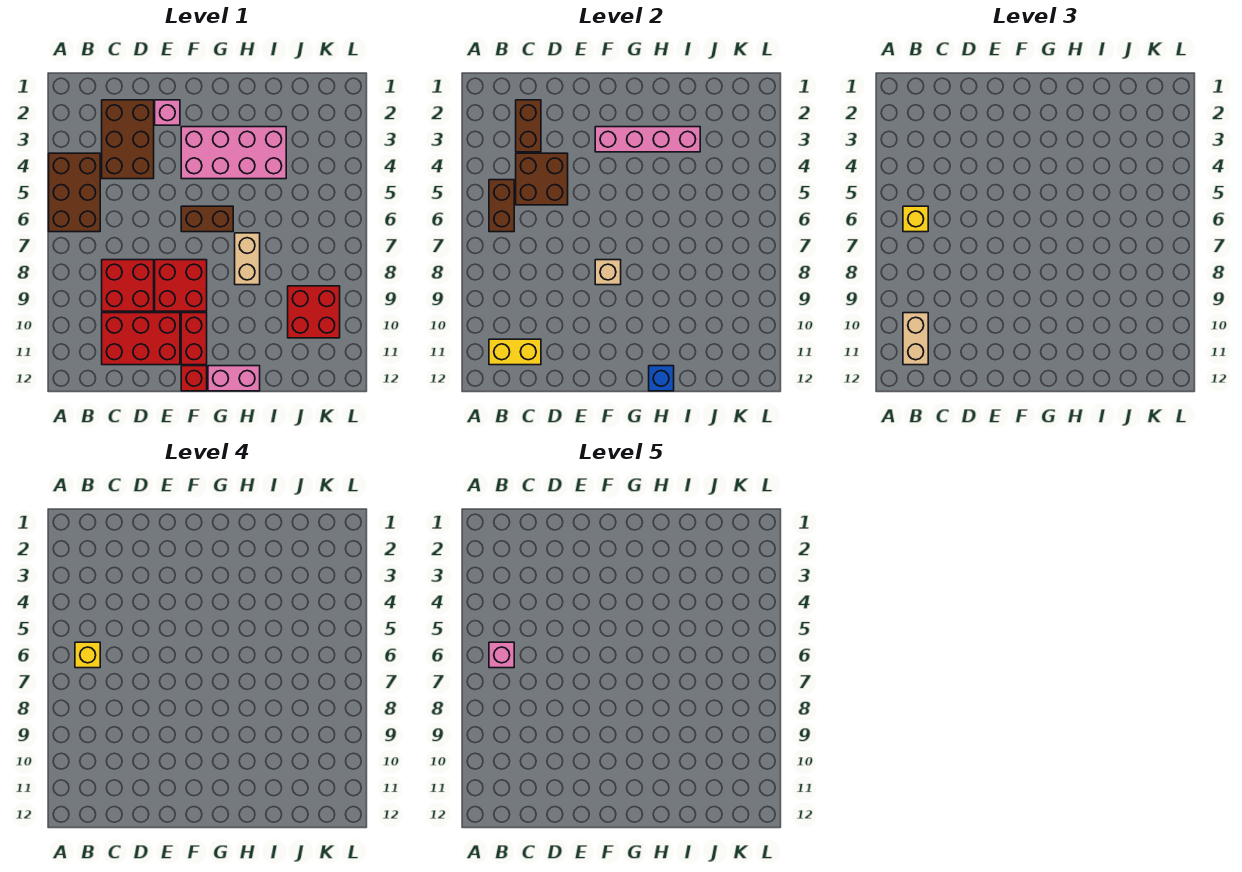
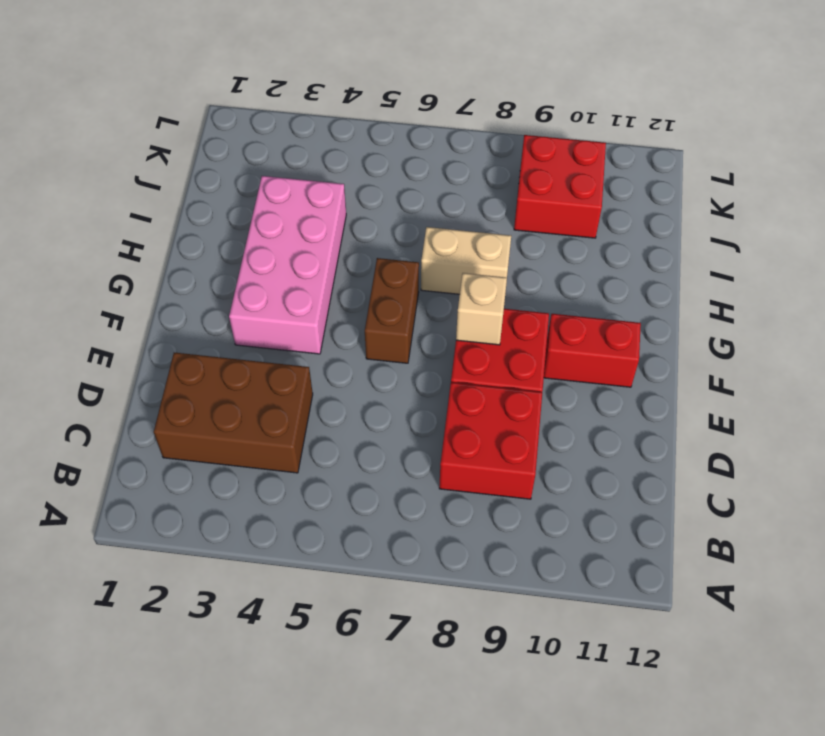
none -> brown brick A4:B6 level 1
none -> red brick C10:E11 level 1
none -> pink brick E2 level 1

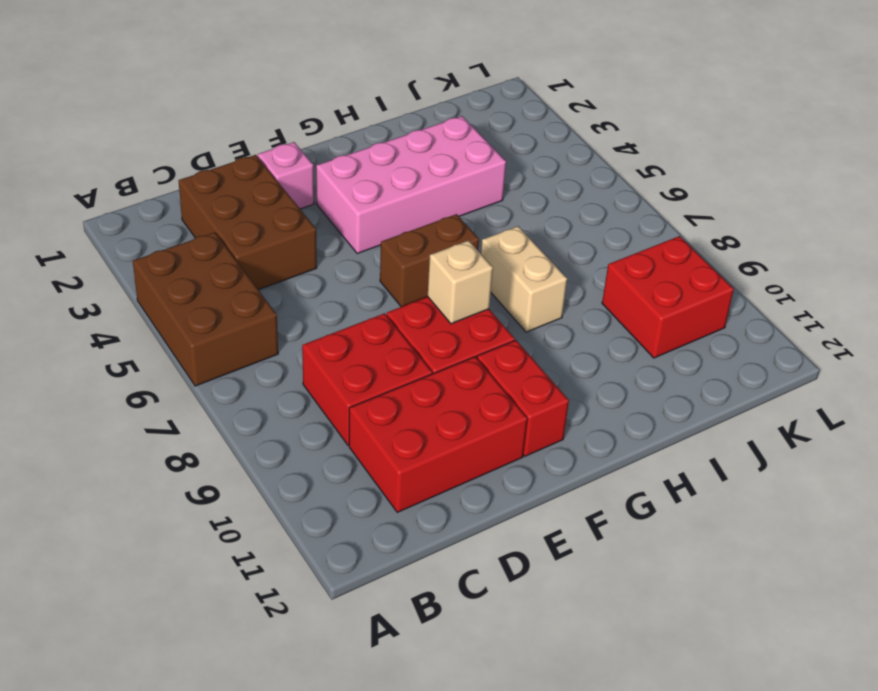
none -> red brick F12 level 1
none -> pink brick G12:H12 level 1
none -> brown brick B5:B6 level 2

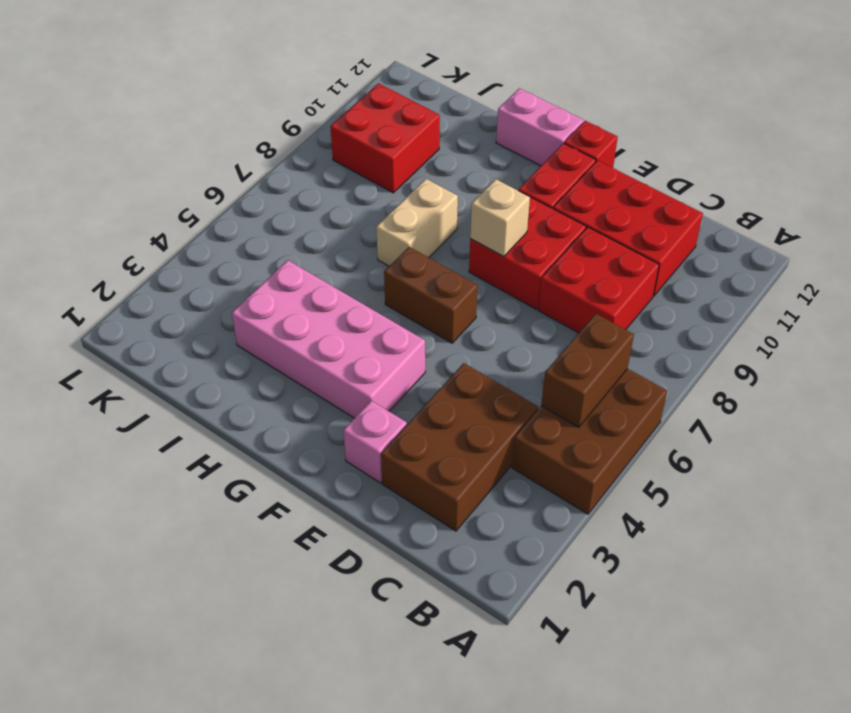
none -> yellow brick B11:C11 level 2
none -> brown brick C2:C3 level 2
none -> brown brick C4:D5 level 2

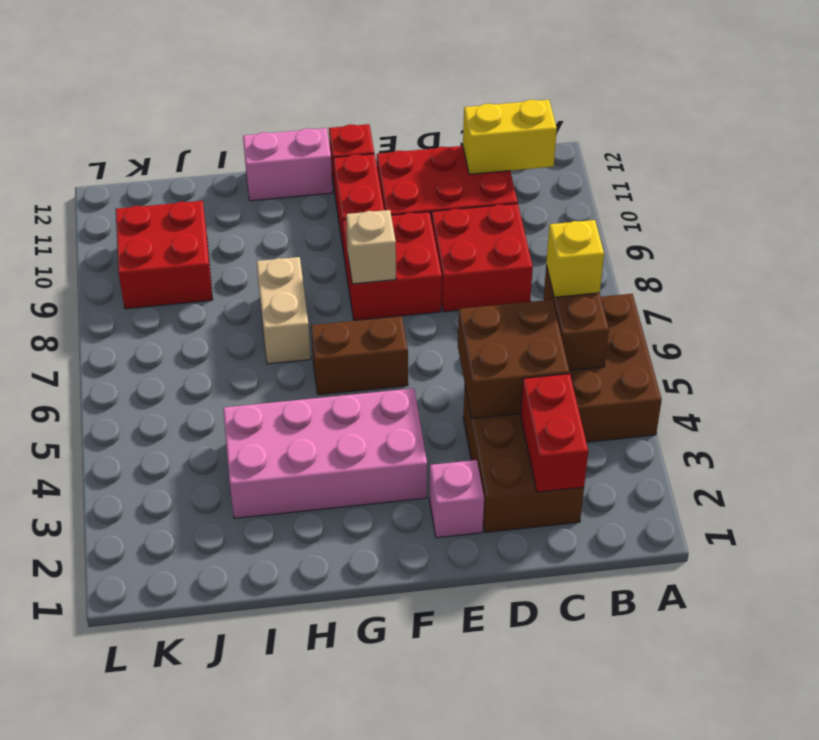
red brick C2:C3 level 2 -> brown brick C2:C3 level 2
none -> pink brick F3:I3 level 2
none -> blue brick H12 level 2
none -> tan brick B10:B11 level 3

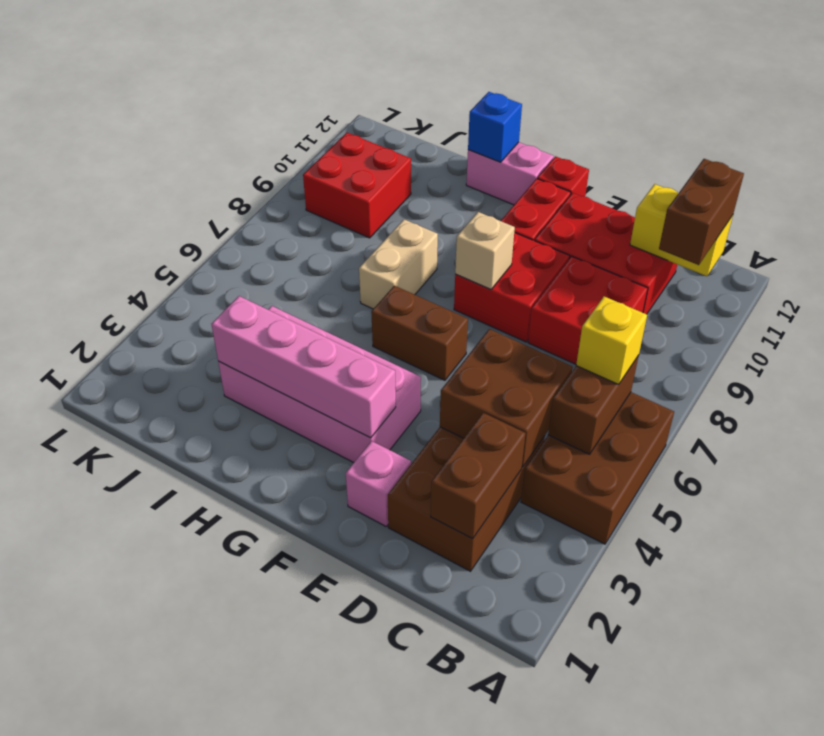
brown brick B10:B11 level 3 -> tan brick B10:B11 level 3
none -> yellow brick B6 level 4
none -> pink brick B6 level 5

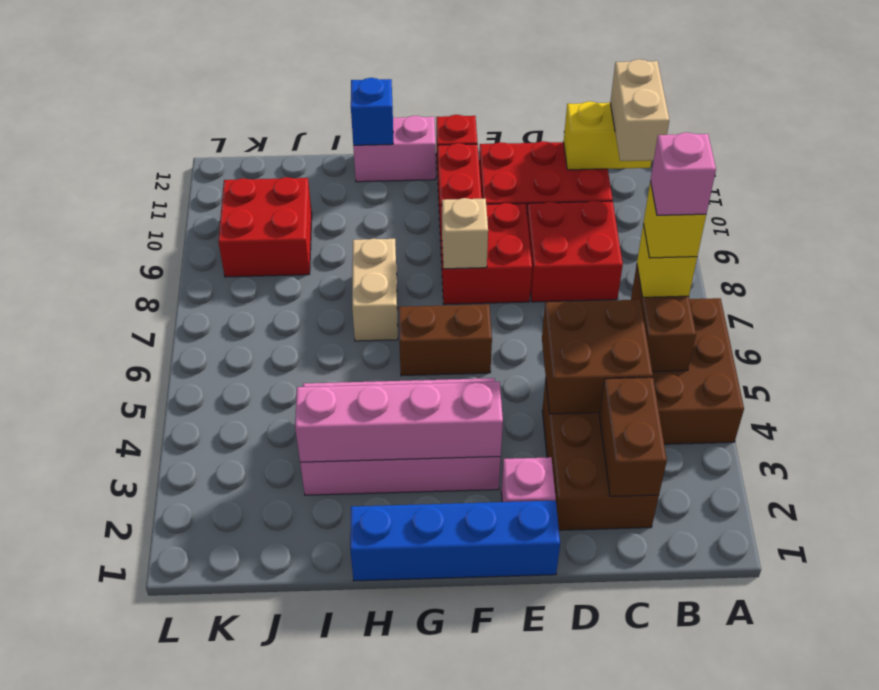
blue brick E1:H1 level 1 -> none

